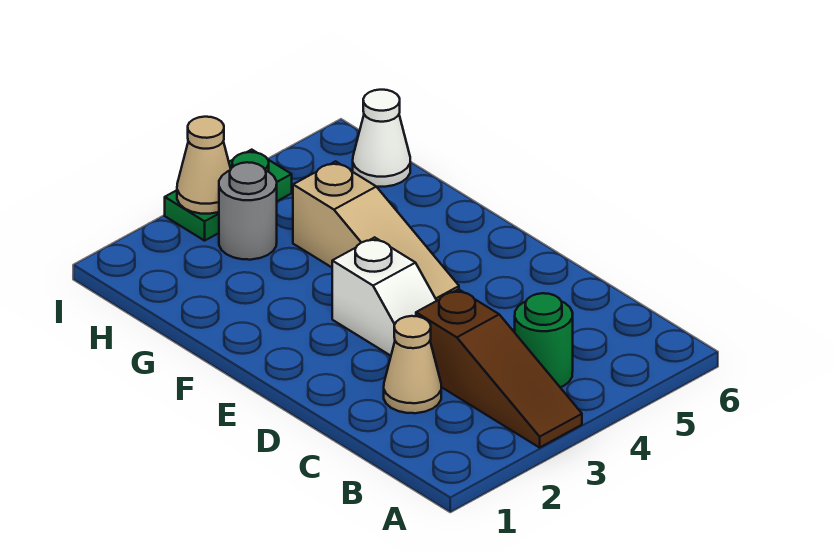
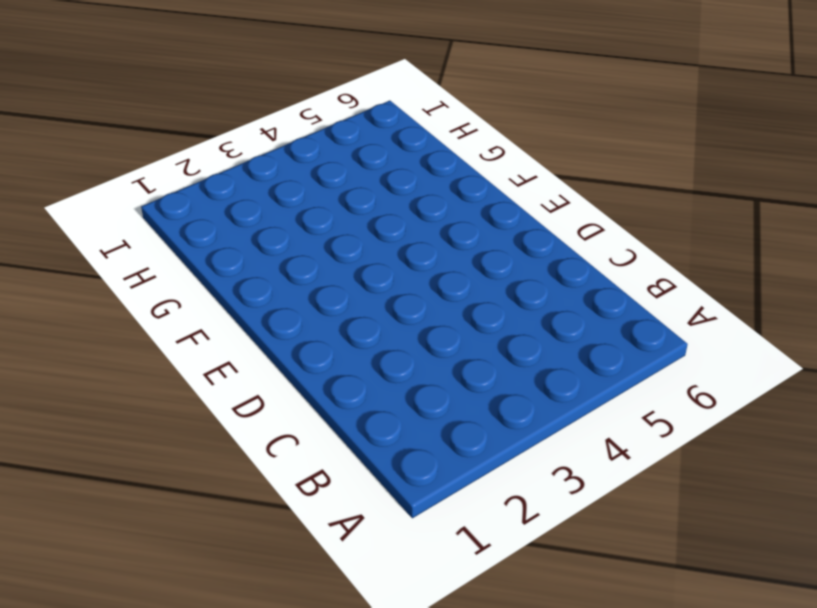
none -> brown slope A3:C3 level 1 top C
none -> green round brick B4 level 1

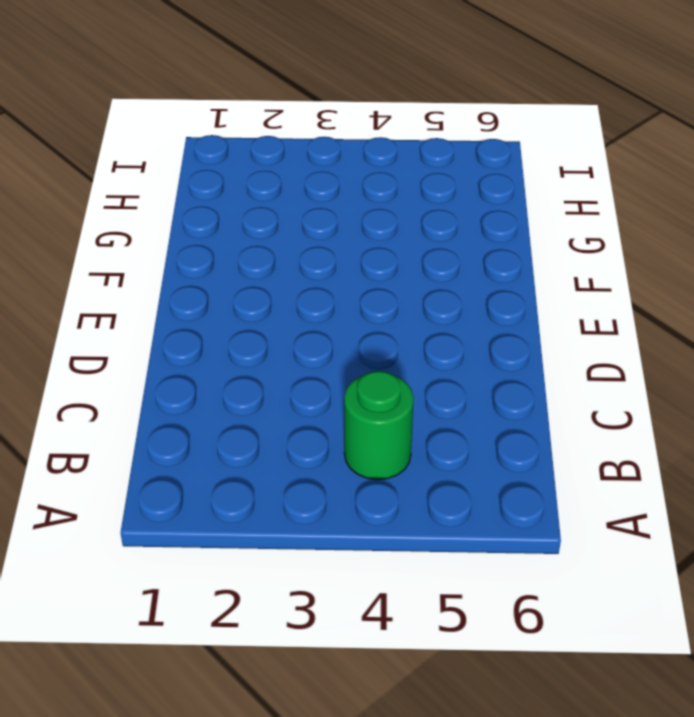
none -> brown slope A3:C3 level 1 top C
none -> tan cone C2 level 1

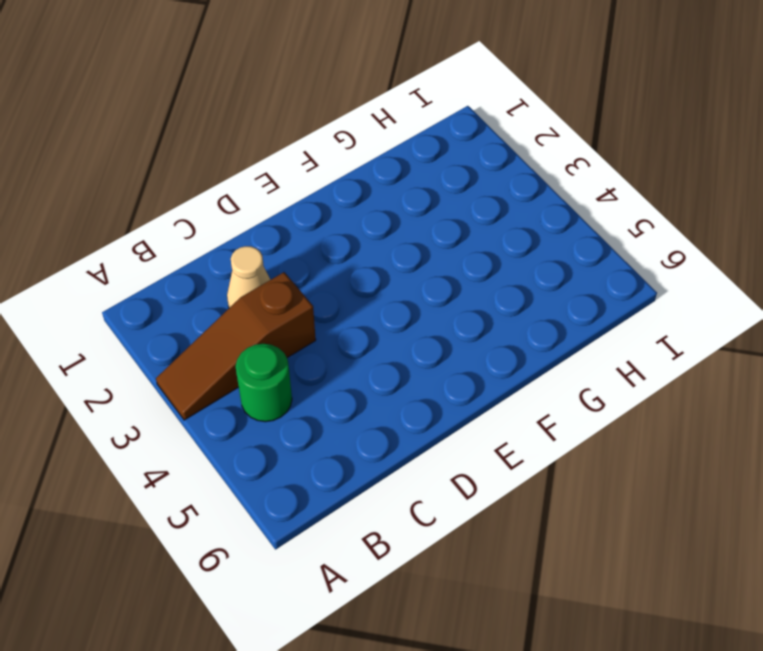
none -> white slope D3:E3 level 1 top E
none -> tan slope E4:G4 level 1 top G

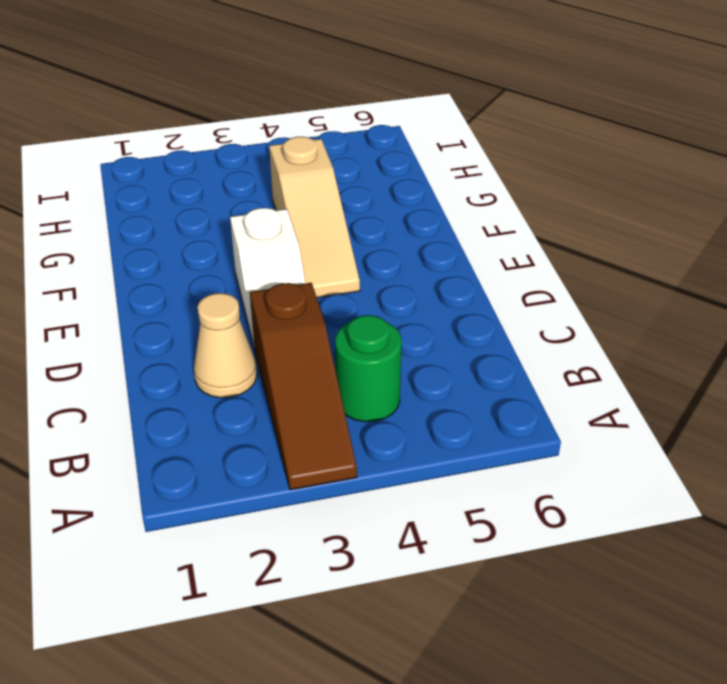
none -> grey round brick H3 level 1
none -> white cone H6 level 1

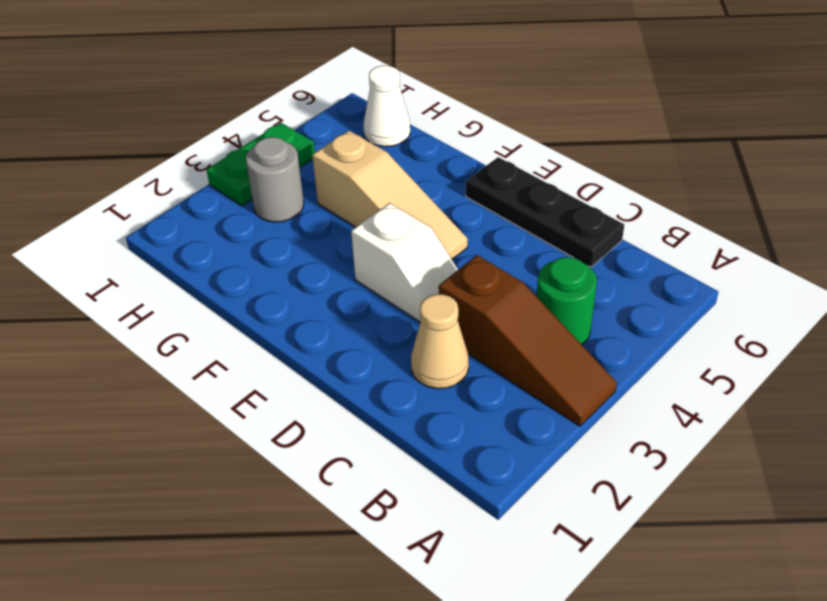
black plate C6:E6 level 1 -> none
none -> tan cone I3 level 2

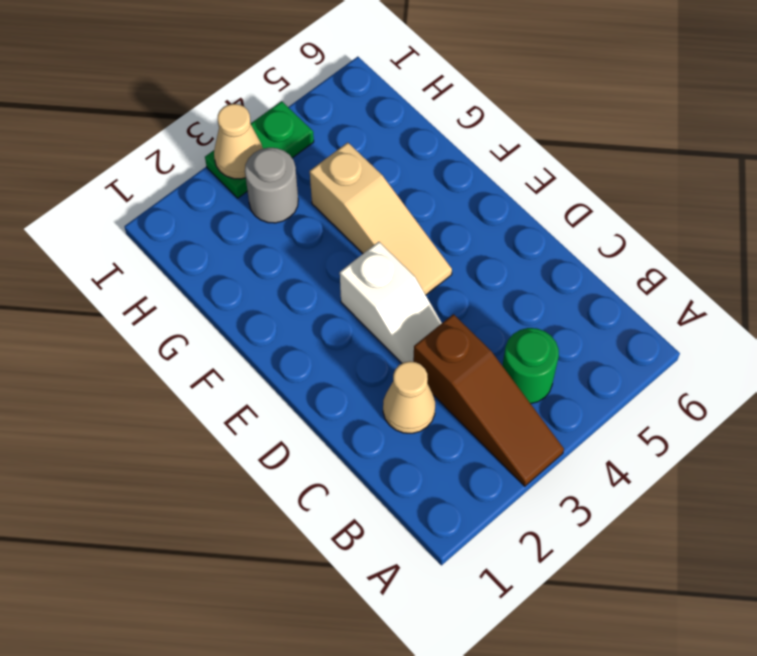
none -> white cone H6 level 1

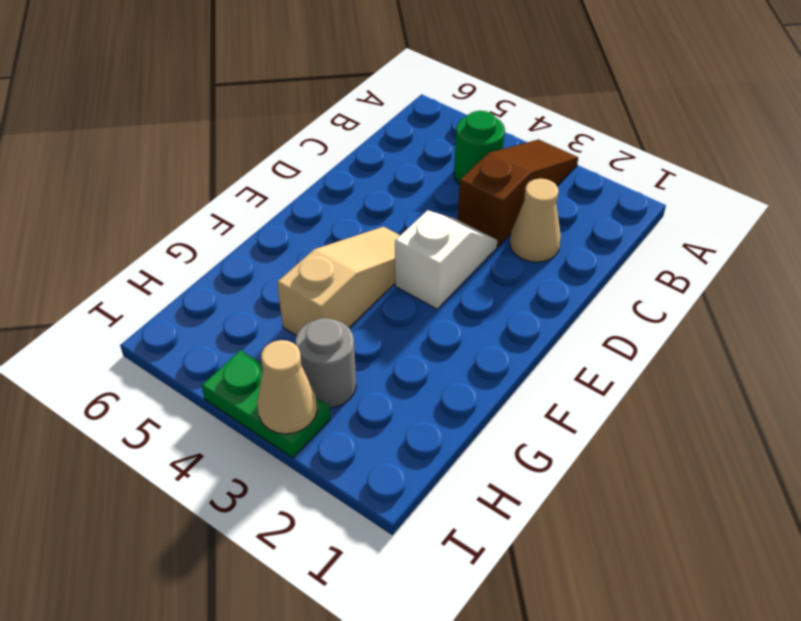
none -> white cone H6 level 1

